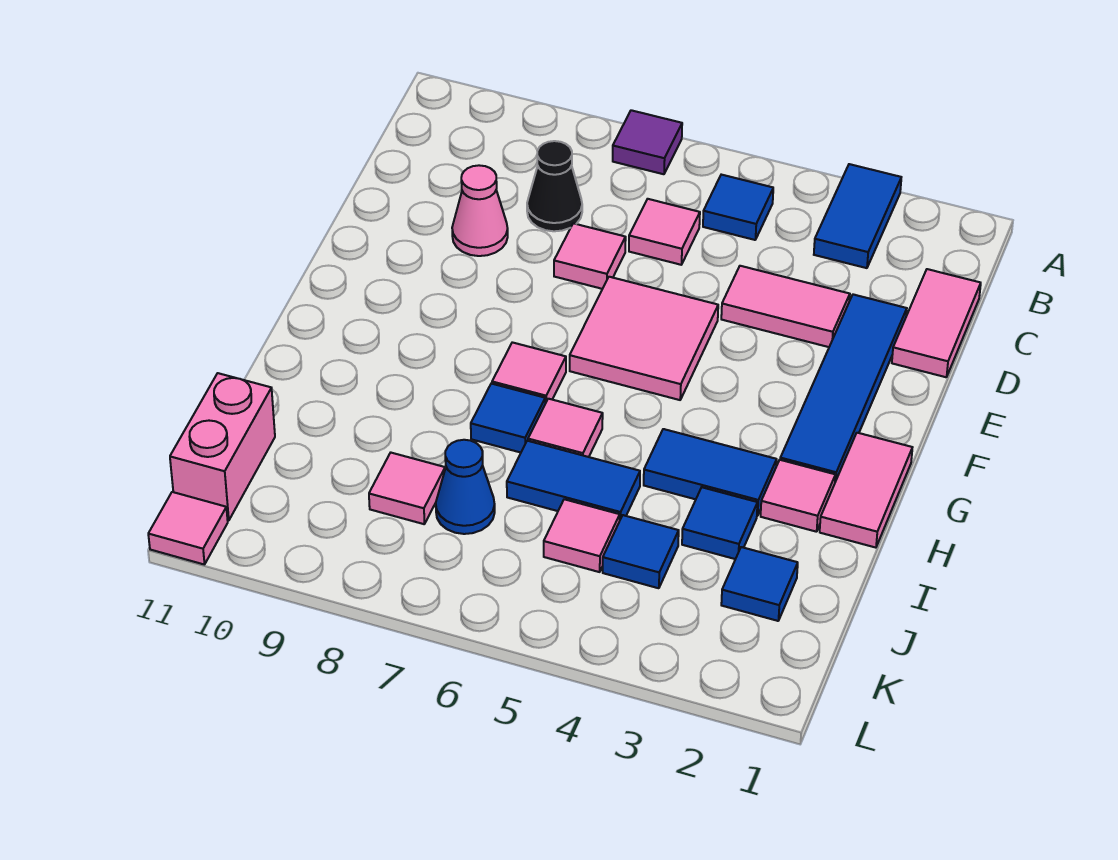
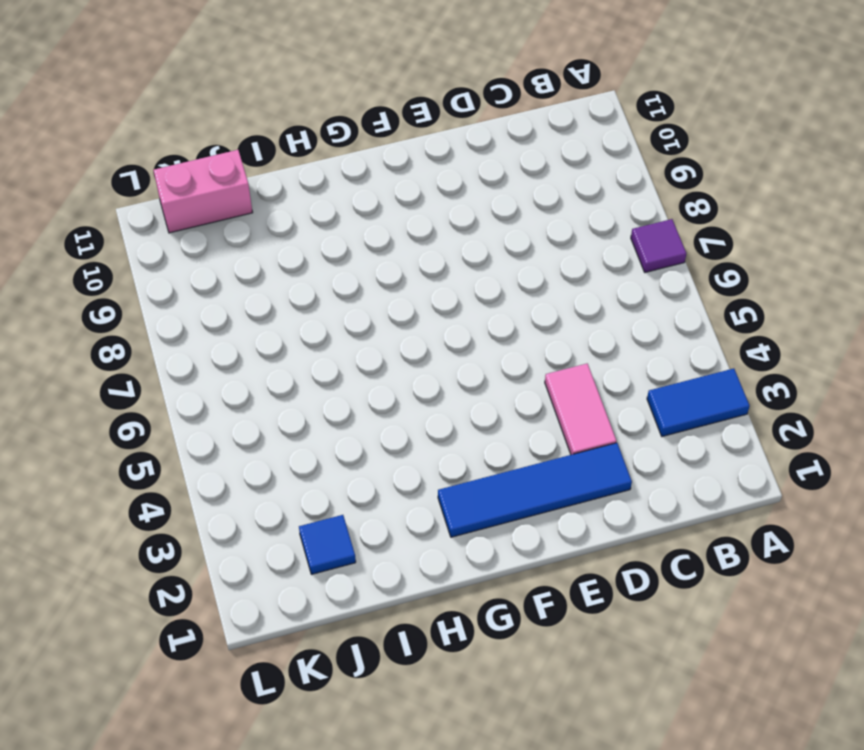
none -> blue tile B5 level 1
none -> pink tile C1:D1 level 1
none -> pink tile C6 level 1

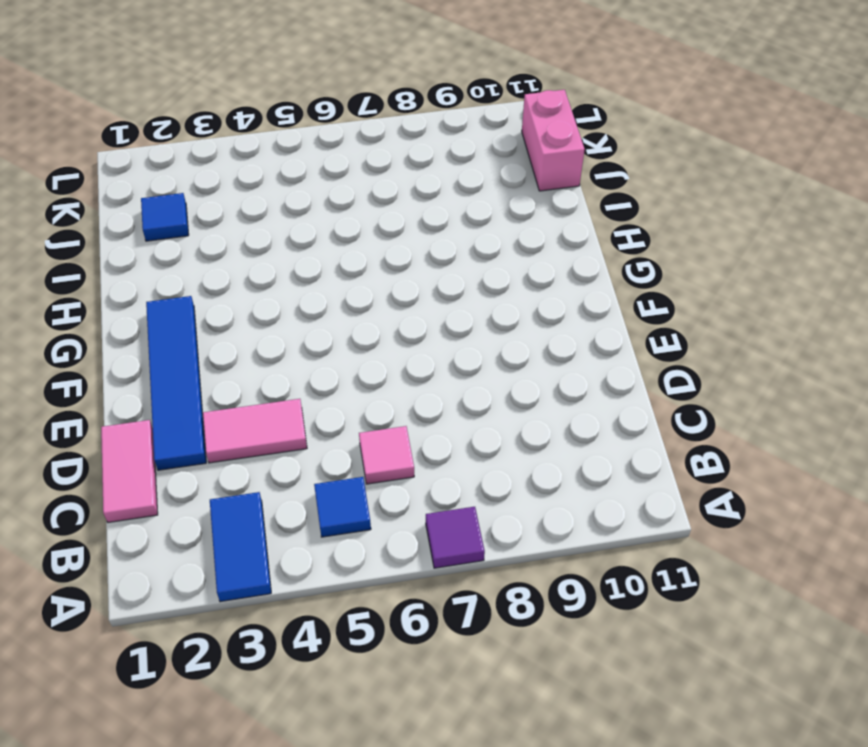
none -> black cone C8 level 1
none -> pink tile D7 level 1
none -> pink cone D9 level 1

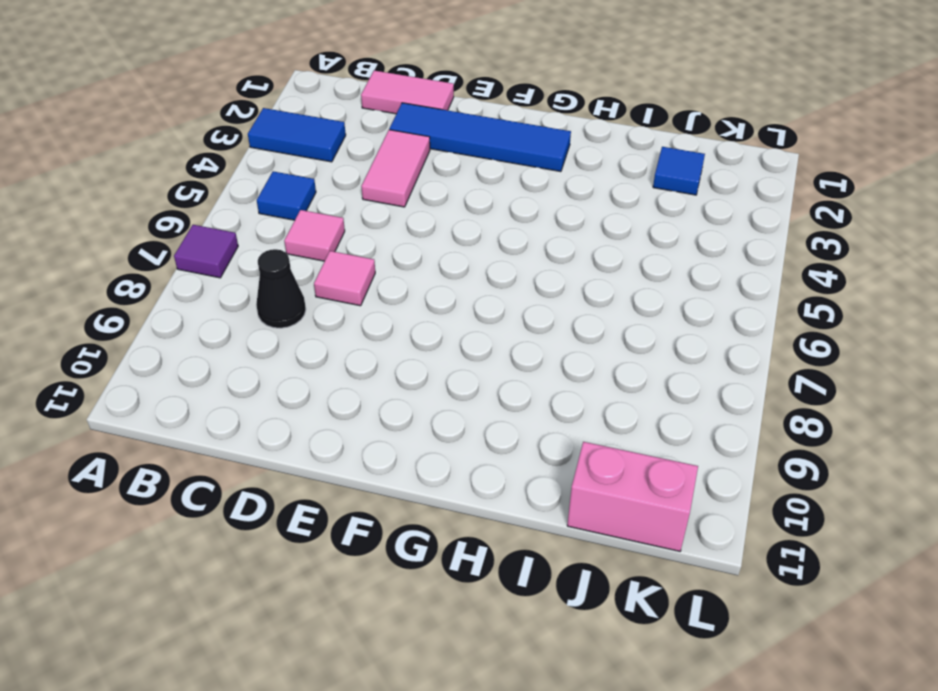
none -> pink cone D9 level 1
none -> pink tile E5:F6 level 1
none -> pink tile G1:H1 level 1

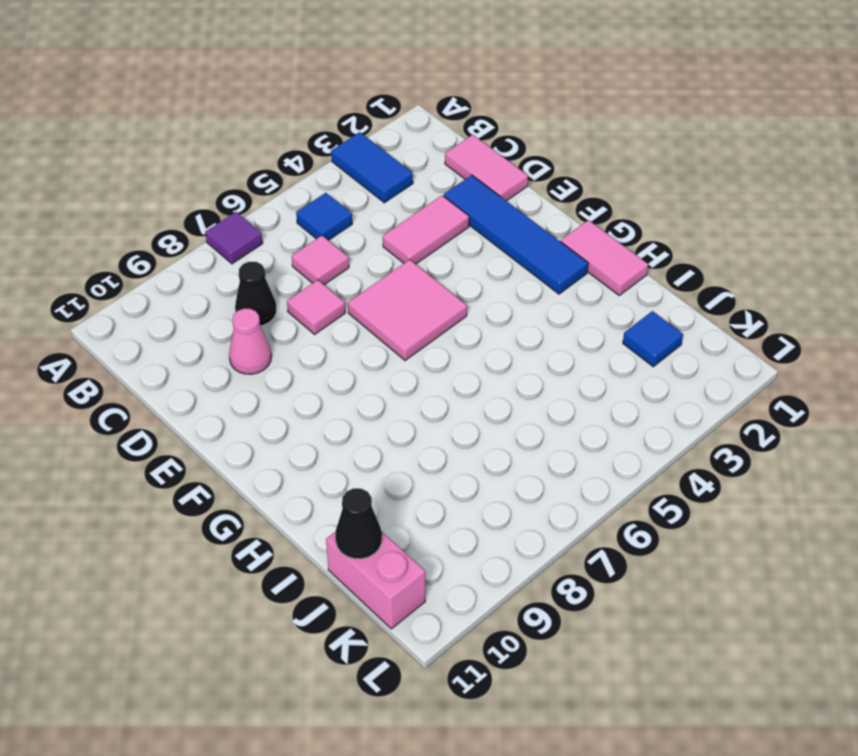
black cone J11 level 2 -> none
none -> pink tile G7 level 1
none -> pink tile H2 level 1
none -> blue tile H3:H4 level 1

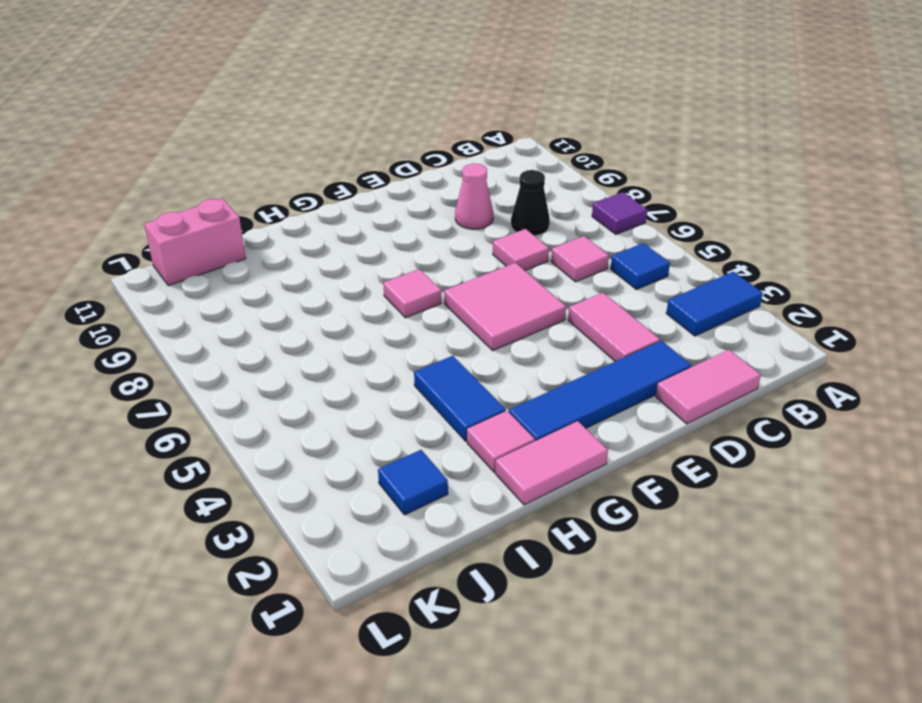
none -> pink tile H6 level 1
none -> blue tile H7 level 1
none -> blue tile I3 level 1

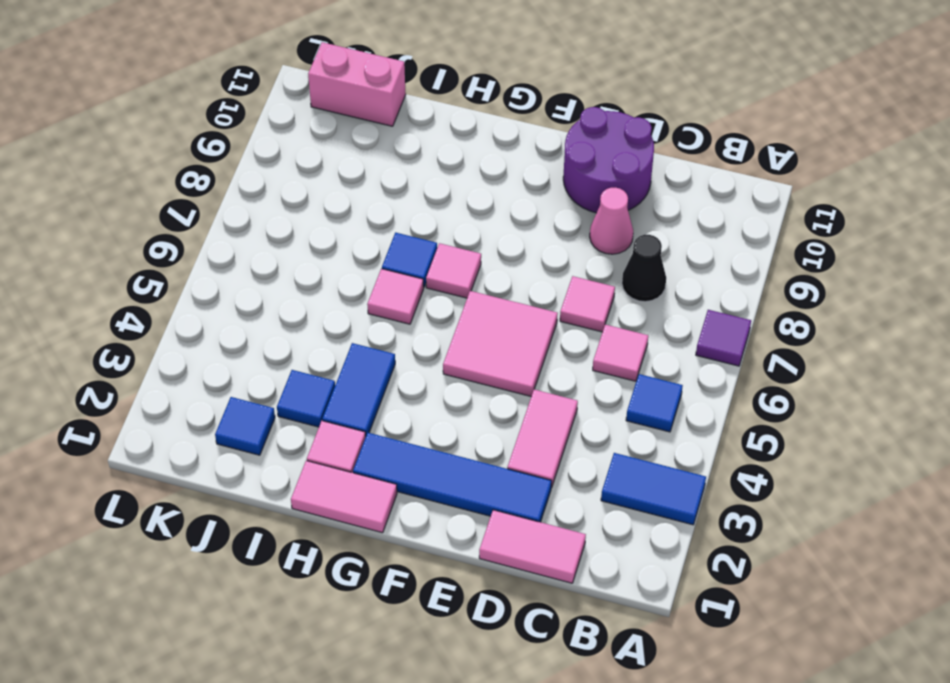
purple round brick D10:E11 level 1 -> none
none -> blue tile I5:I6 level 1
none -> blue tile J4 level 1
none -> pink tile J5 level 1

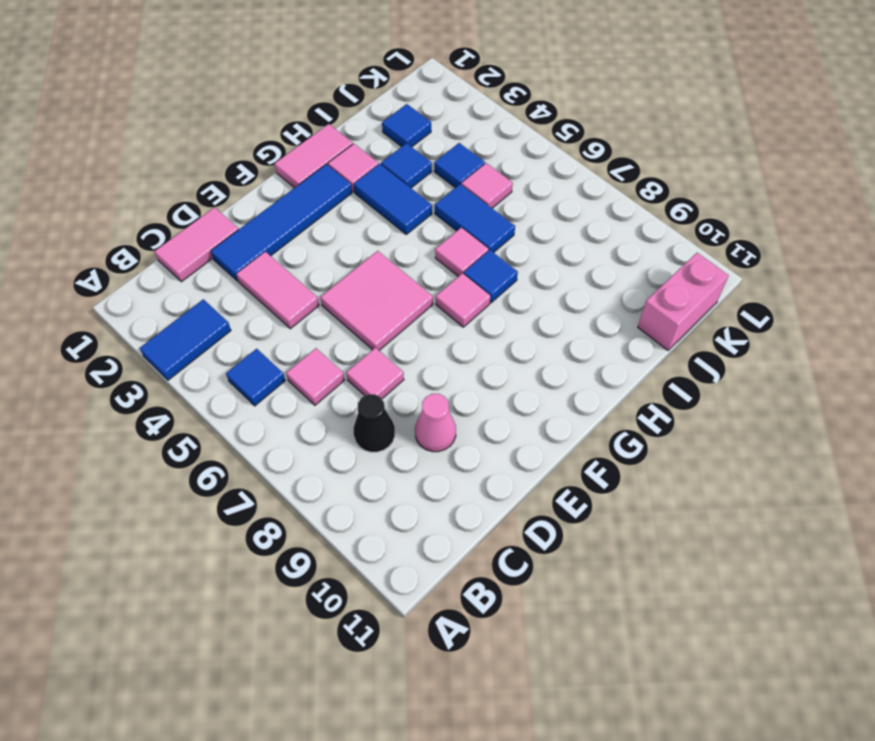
none -> purple tile A7 level 1
none -> blue cone J7 level 1
none -> pink tile J8 level 1

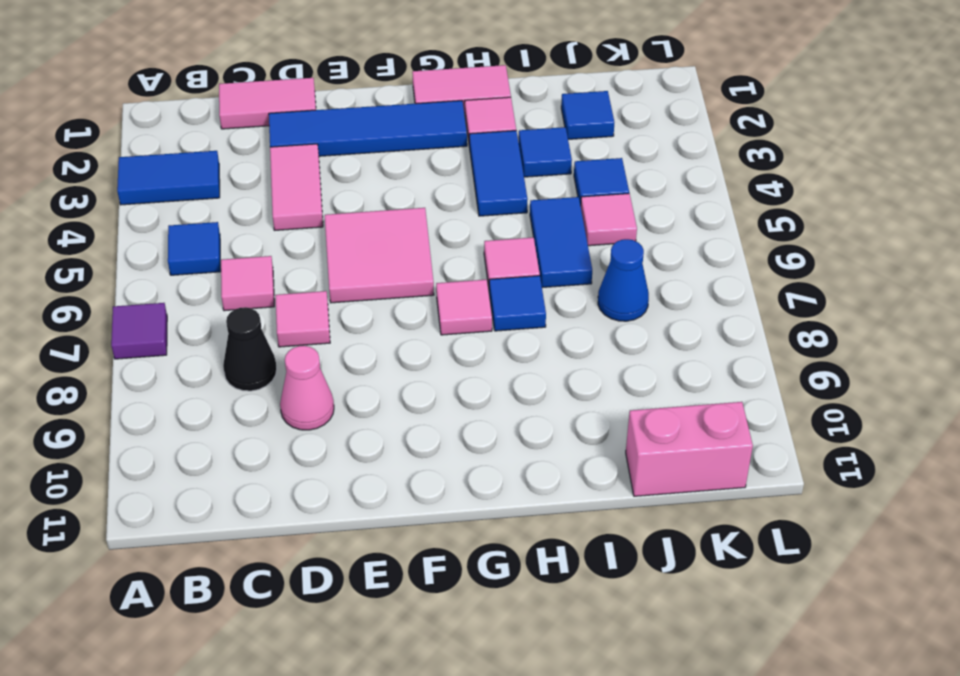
none -> pink tile J8 level 1
none -> pink tile L11 level 1

